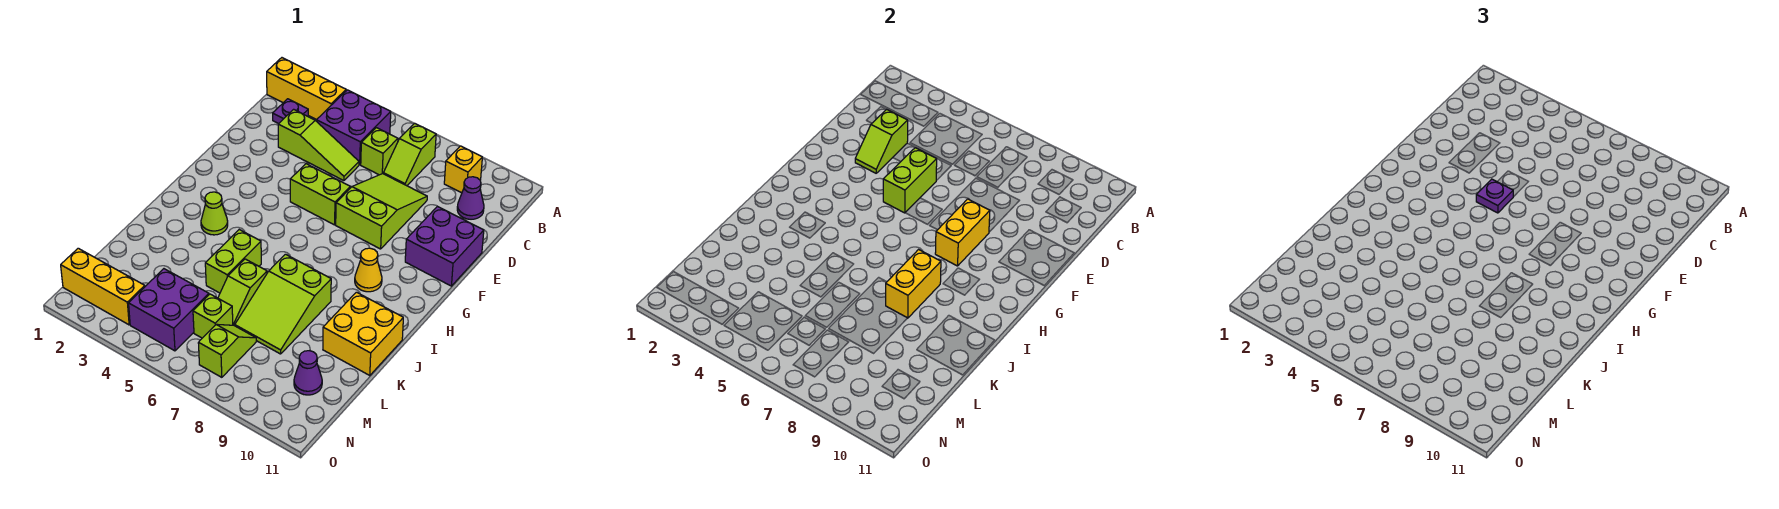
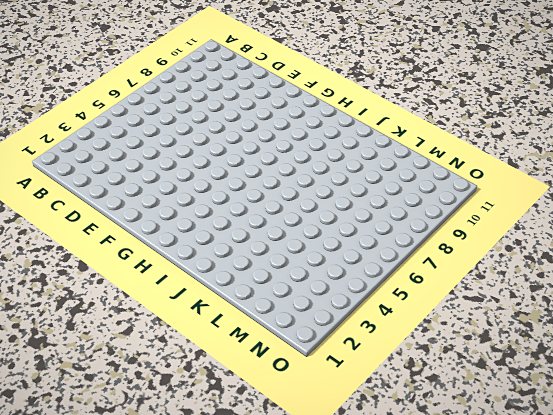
none -> yellow brick B1:B3 level 1
none -> purple brick B4:C5 level 1
none -> lime slope B7:C7 level 1 top B

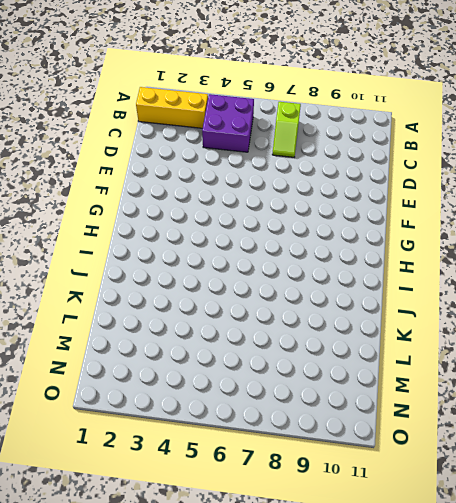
none -> yellow brick B9 level 1
none -> purple plate C2 level 1
none -> lime brick C6 level 1

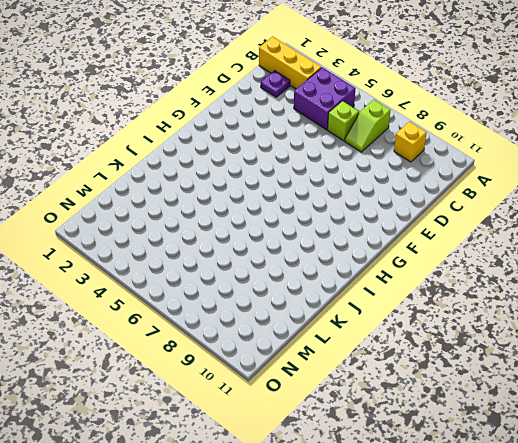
none -> purple cone C10 level 1
none -> lime slope D3:D5 level 1 top 3
none -> lime slope D7:F8 level 1 top F

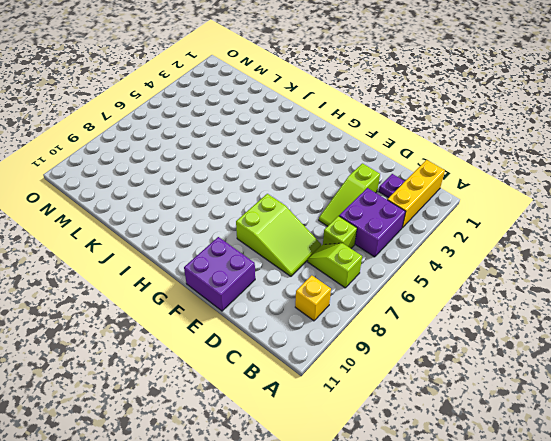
none -> purple cone C10 level 1
none -> lime brick F5:F6 level 1
none -> yellow cone H9 level 1

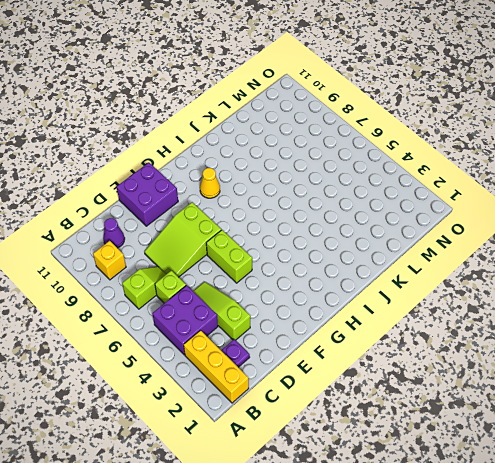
none -> lime cone I3 level 1
none -> lime brick J5:K5 level 1
none -> lime slope J7:L8 level 1 top J

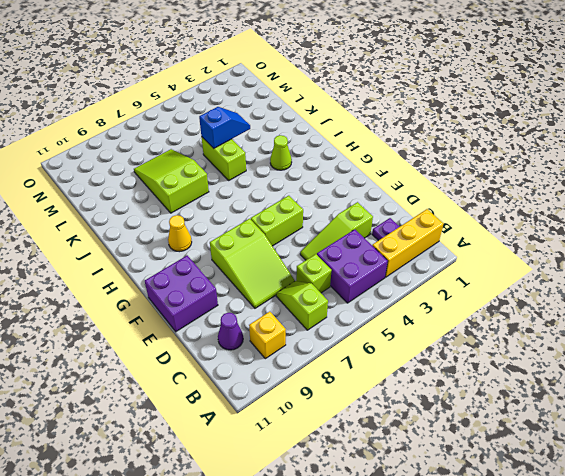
blue slope K4:K5 level 2 top 5 -> none
none -> yellow brick J10:K11 level 1
none -> lime slope K6:L6 level 1 top K
none -> purple brick M4:N5 level 1

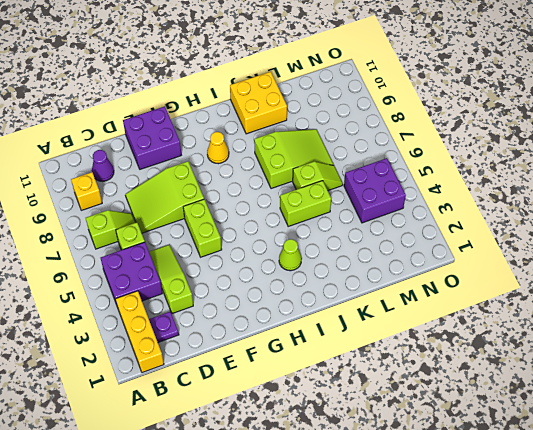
none -> lime brick M6 level 1
none -> lime slope M7:N7 level 1 top N
none -> purple cone M10 level 1

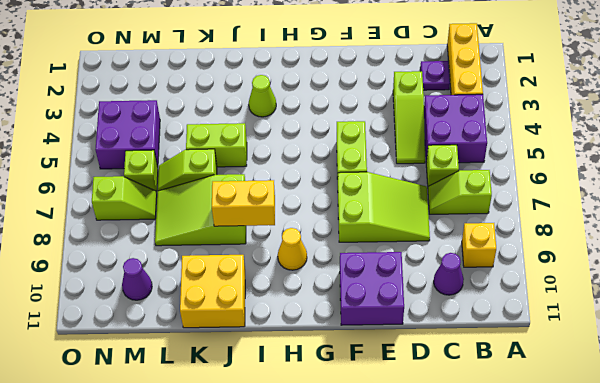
none -> yellow brick N1:N3 level 1
none -> lime slope D3:E3 level 2 top D
none -> lime brick E5:F5 level 2

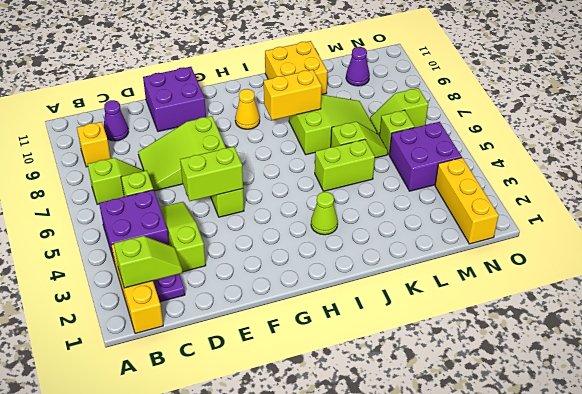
lime slope B2:C2 level 2 top B -> lime slope D3:E3 level 2 top D
none -> yellow brick F8:G8 level 2
none -> purple plate F5 level 3

